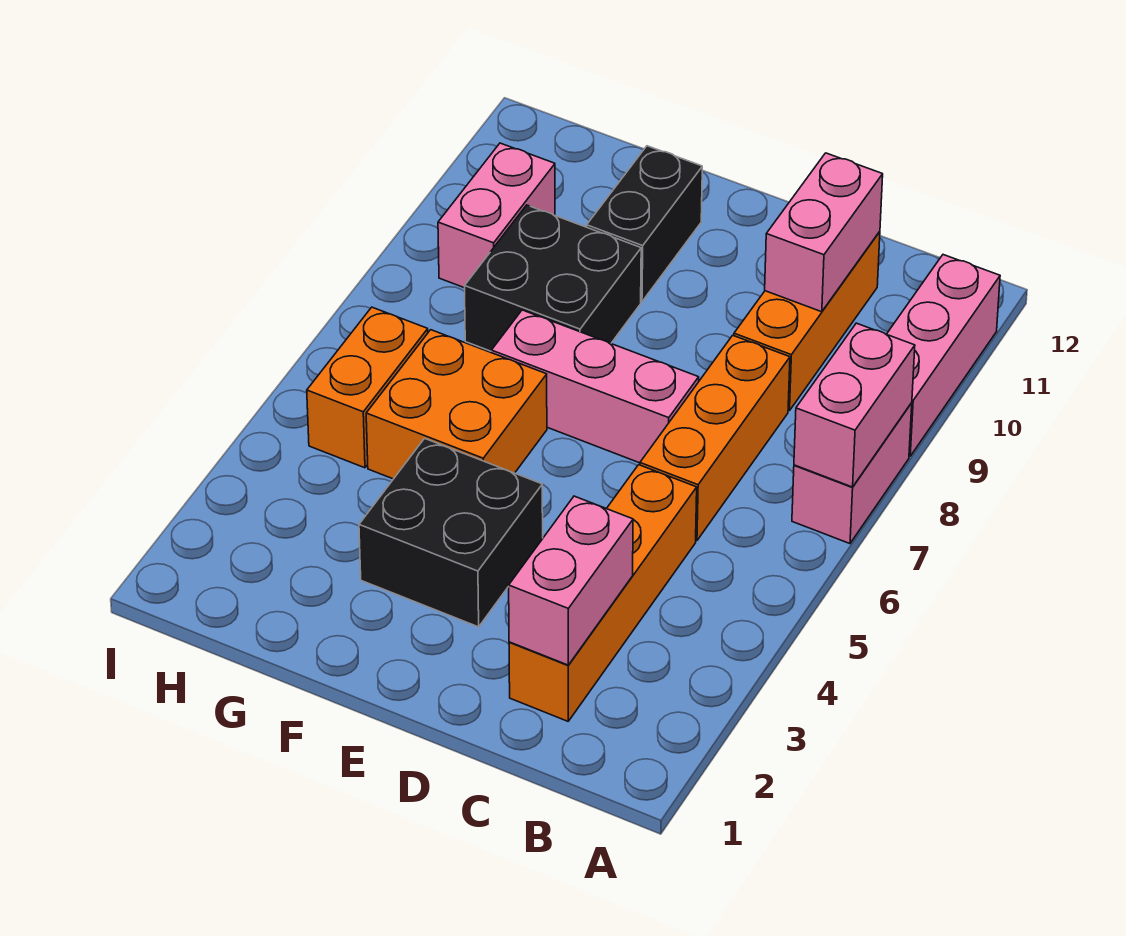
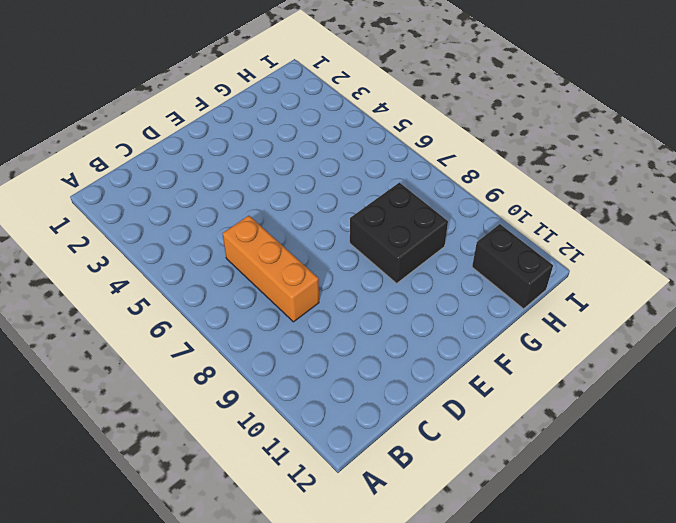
black brick H11:H12 level 1 -> black brick F10:F11 level 1
none -> pink brick A7:A8 level 1
none -> pink brick A9:A11 level 1
none -> orange brick C2:C5 level 1

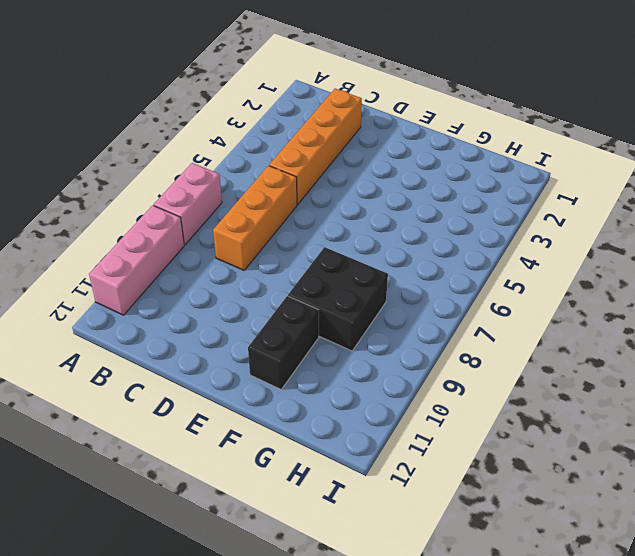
none -> orange brick C9:C11 level 1
none -> pink brick D7:F7 level 1
none -> black brick E3:F4 level 1

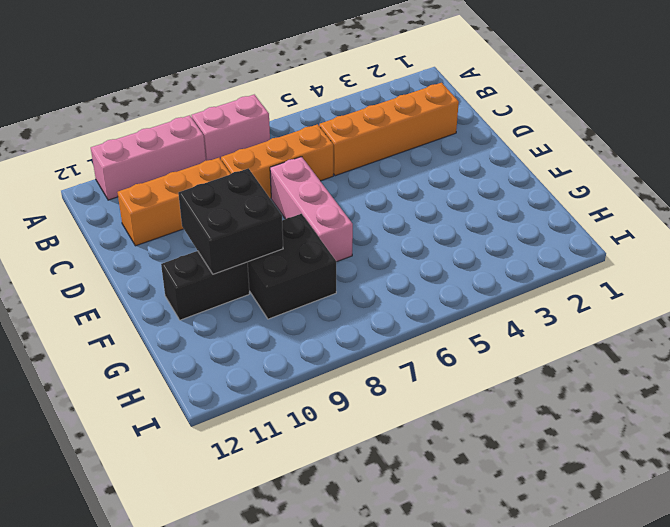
black brick E9:F10 level 2 -> black brick E3:F4 level 1
none -> orange brick F5:G6 level 1
none -> orange brick H5:H6 level 1
none -> pink brick H9:H10 level 1

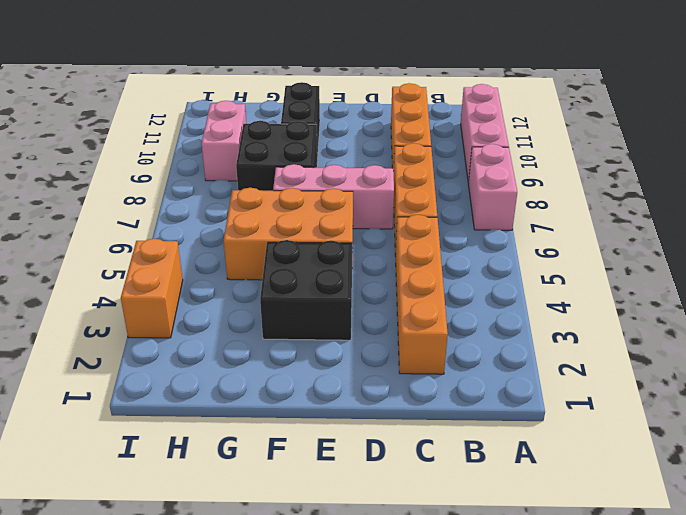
orange brick E5:G6 level 1 -> orange brick F5:G6 level 1
orange brick I3:I4 level 1 -> orange brick H5:H6 level 1
none -> pink brick A7:A8 level 2
none -> pink brick C2:C3 level 2
none -> pink brick C10:C11 level 2

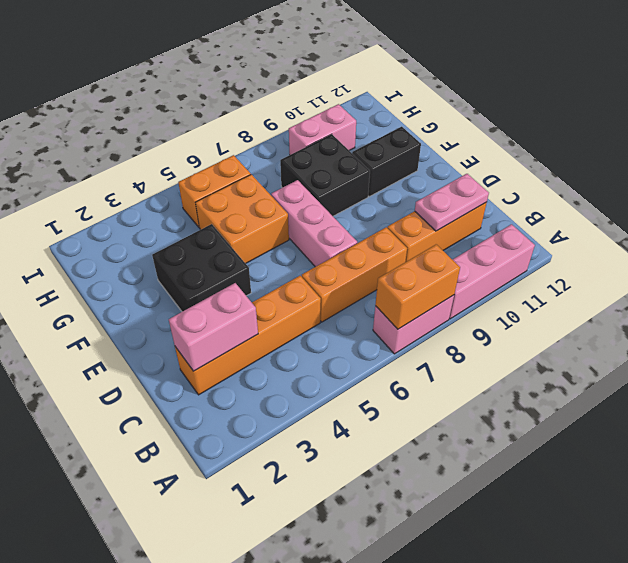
orange brick A7:A8 level 2 -> pink brick A7:A8 level 2
pink plate C10:C11 level 2 -> pink brick C10:C11 level 2

